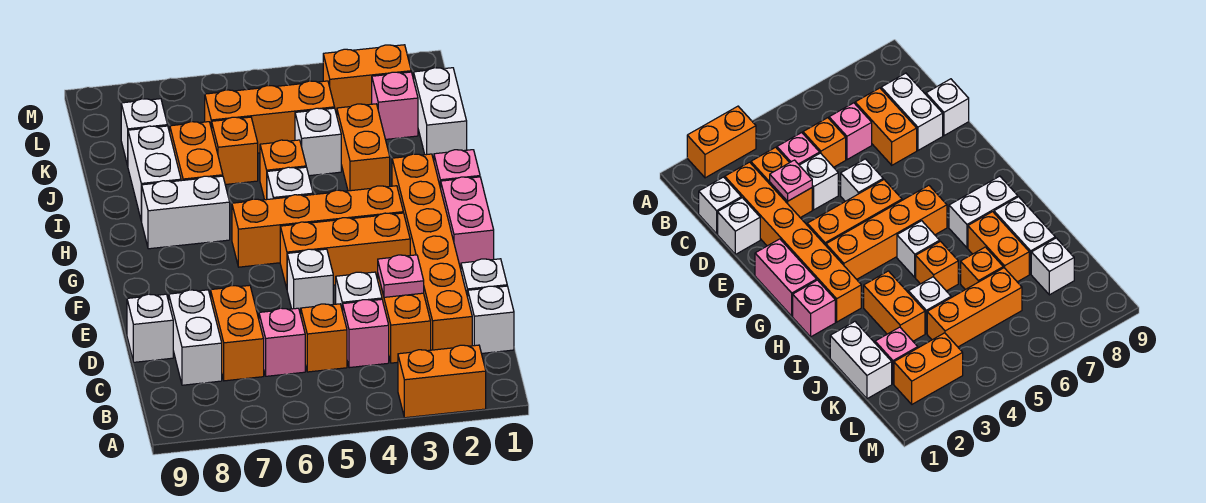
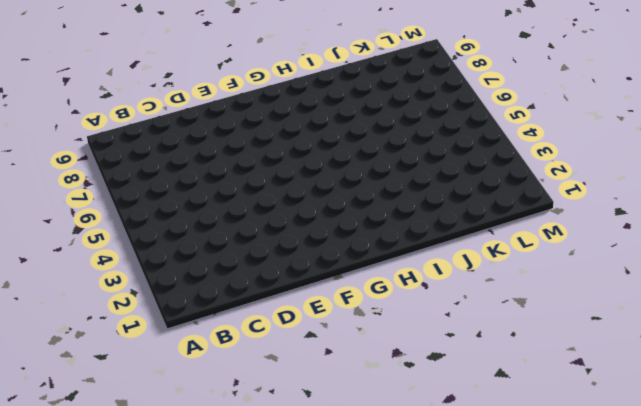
none -> orange brick A2:A3 level 1
none -> white brick C1 level 1
none -> orange brick C2:H2 level 1
none -> orange brick C3:D3 level 1

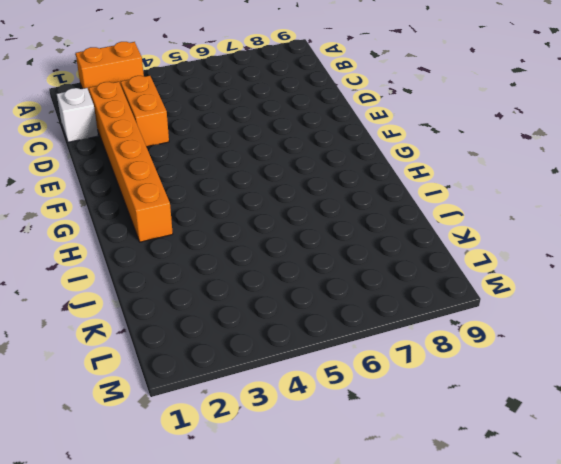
none -> pink brick C4 level 1
none -> orange brick C5 level 1
none -> pink brick C6 level 1
none -> orange brick C7:D7 level 1

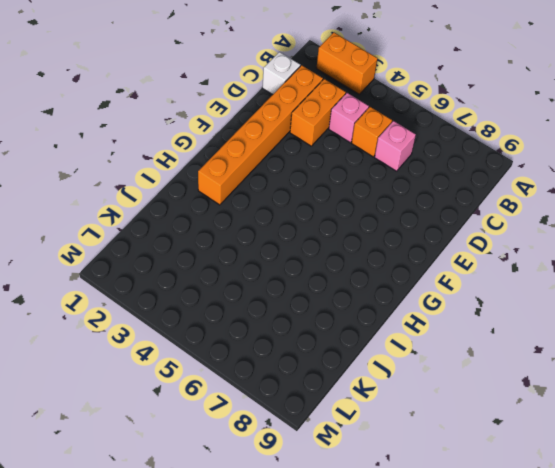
none -> orange brick C7:D7 level 1
none -> white brick C8:D8 level 1
none -> white brick D1 level 1
none -> white brick D4 level 1

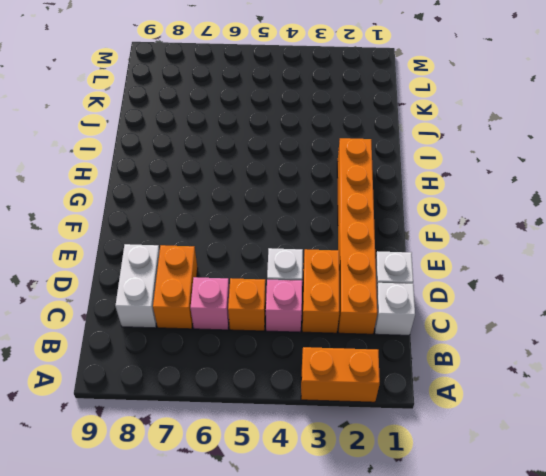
none -> white brick D9 level 1
none -> white brick E5 level 1
none -> pink brick F1:G1 level 1
none -> orange brick F3:F5 level 1

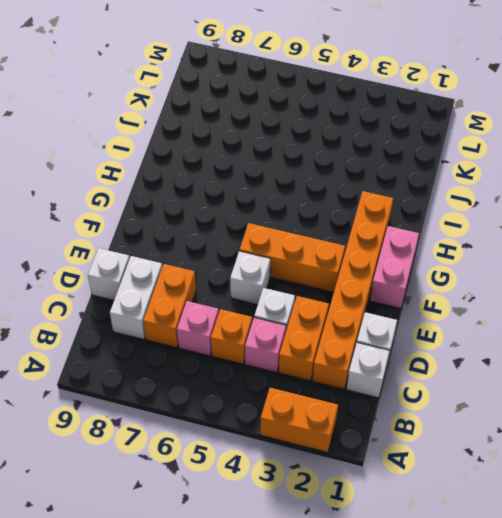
none -> orange brick G3:G6 level 1
none -> pink brick H1 level 1
none -> white brick H5 level 1
none -> white brick H7:H8 level 1

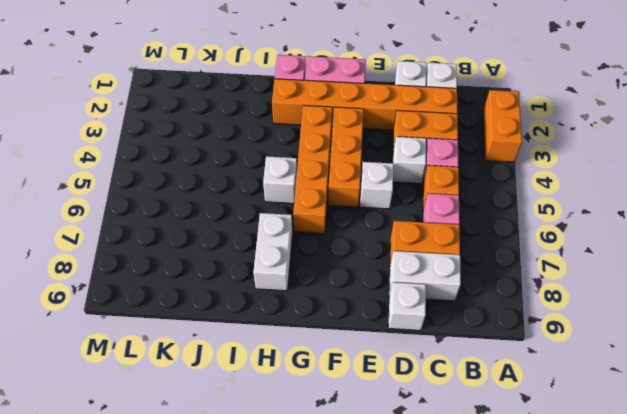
none -> orange brick I3:J3 level 1
none -> orange brick I5 level 1
none -> orange brick I7:J7 level 1
none -> white brick I8:J8 level 1

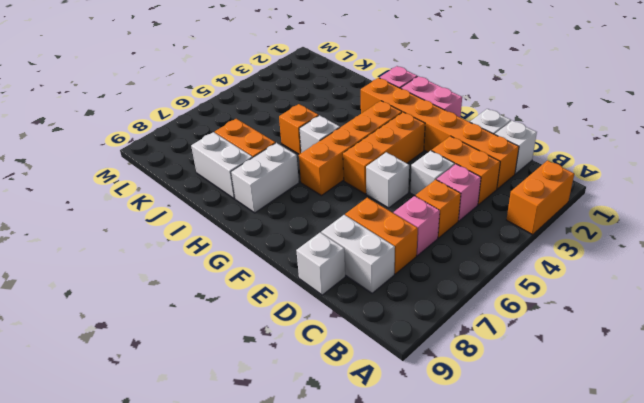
none -> orange brick I3:J3 level 1
none -> white brick J1:K1 level 1
none -> white brick J4 level 1
none -> orange brick J6 level 1

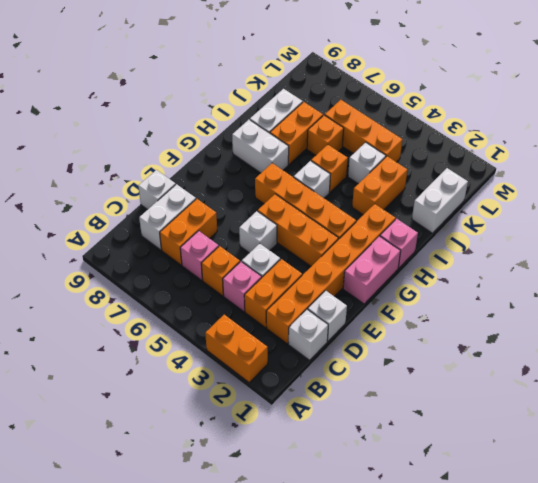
none -> pink brick K2 level 1
none -> white brick K8 level 1
none -> orange brick L2:L3 level 1
none -> pink plate D3 level 2

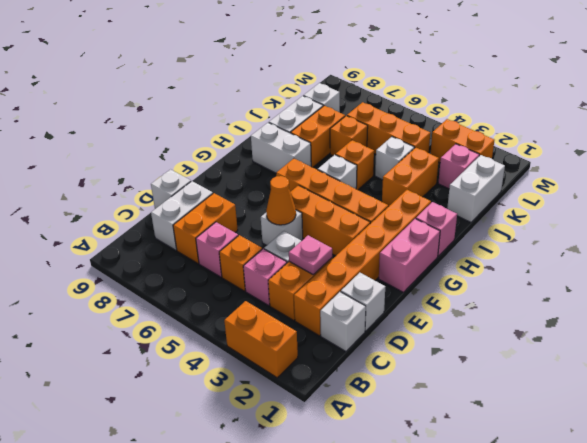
orange cone E5 level 2 -> none

